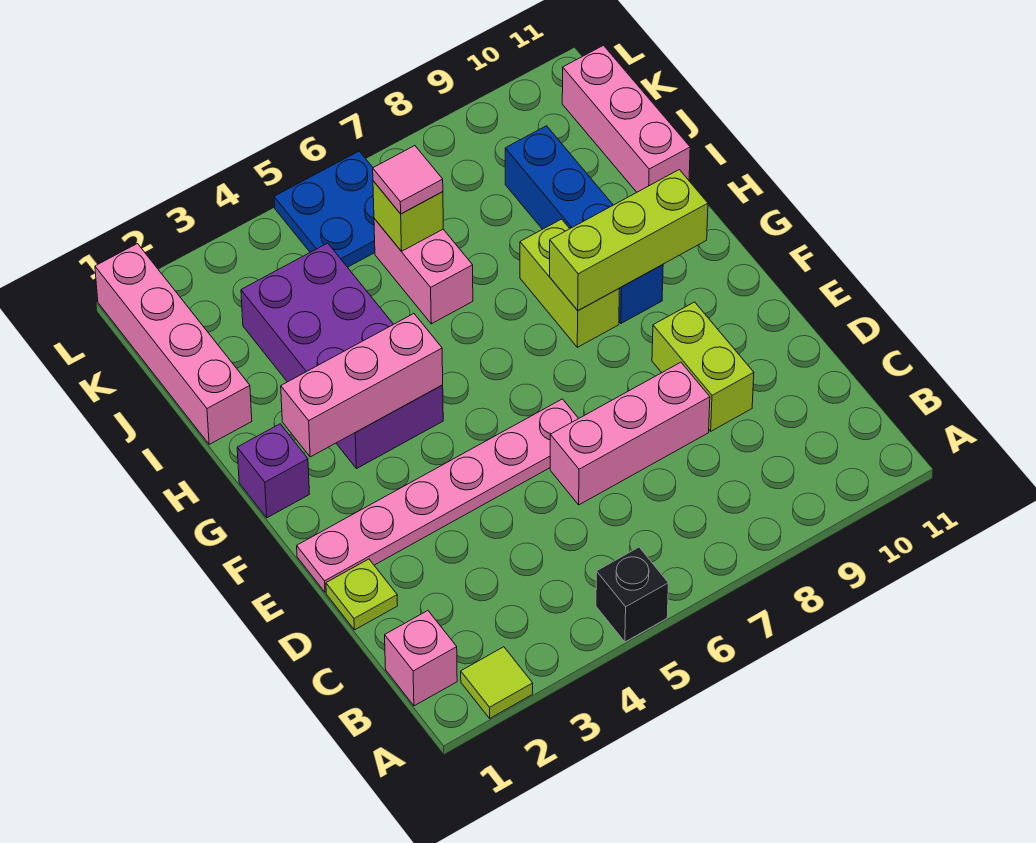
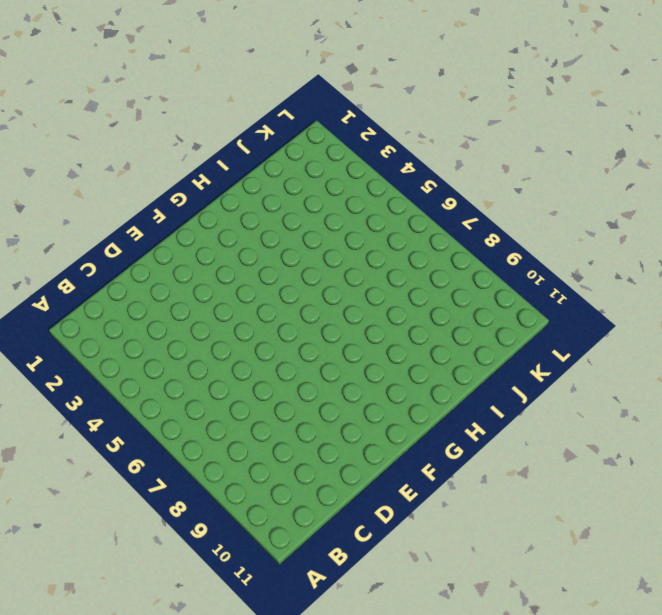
none -> lime tile A2 level 1
none -> black brick A5 level 1
none -> pink brick B1 level 1

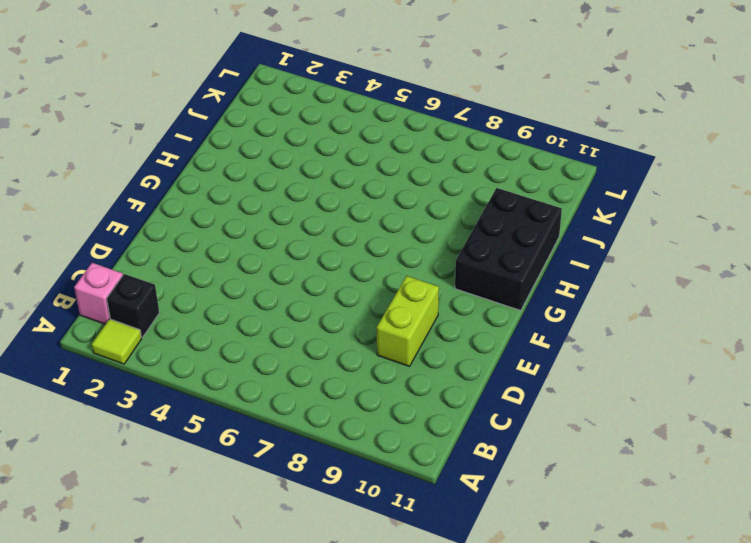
black brick B2 level 1 -> black brick A5 level 1
black brick G10:I11 level 1 -> pink brick I11:K11 level 1
none -> lime plate D1 level 1
none -> pink brick D6:D8 level 1
none -> pink plate E1:E6 level 1

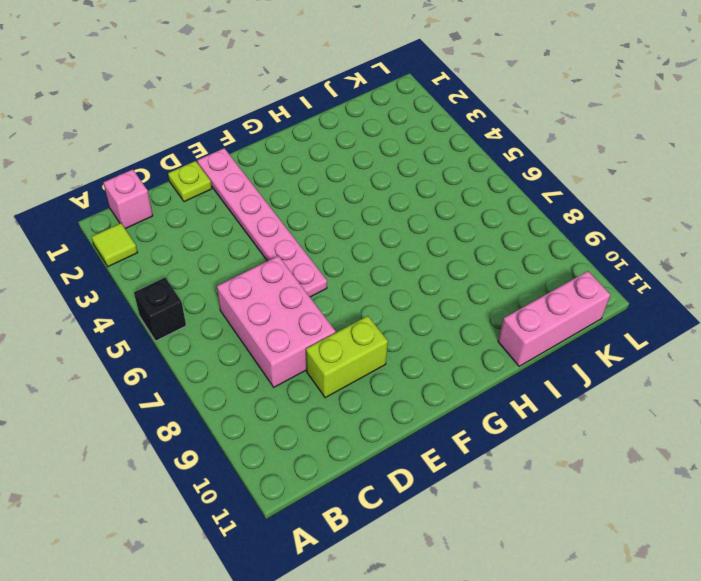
pink brick C6:D8 level 1 -> pink brick D6:D8 level 1
none -> purple brick G1 level 1
none -> purple brick G3:J4 level 1
none -> lime brick G8:H8 level 1

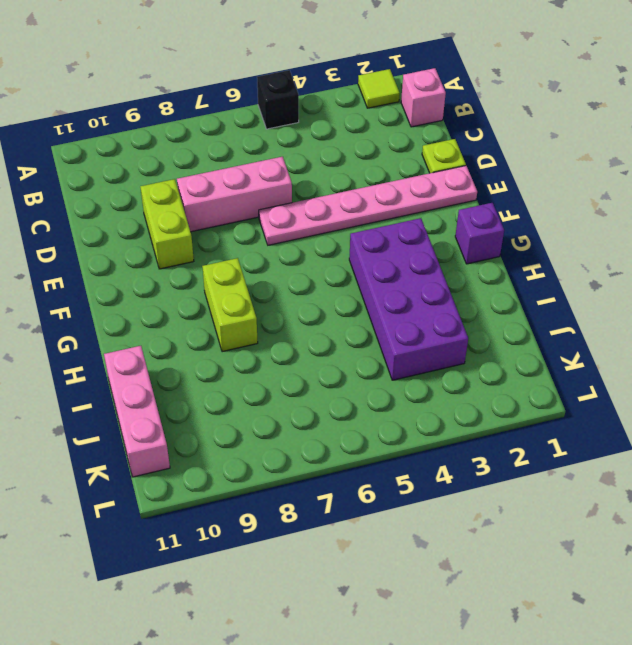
none -> blue brick G9:J9 level 1
none -> pink brick I1:L1 level 1
none -> pink brick I6:J6 level 1

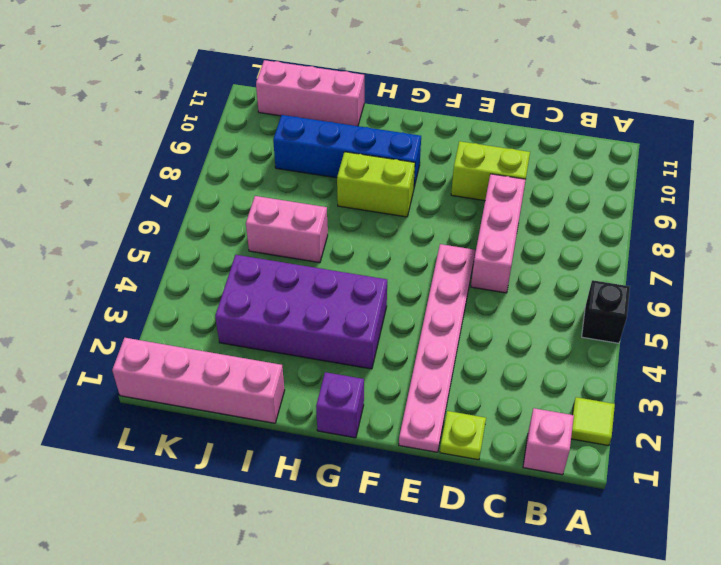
none -> blue plate K5:L6 level 1
none -> pink brick G2:G4 level 2
none -> lime brick G8:G10 level 2

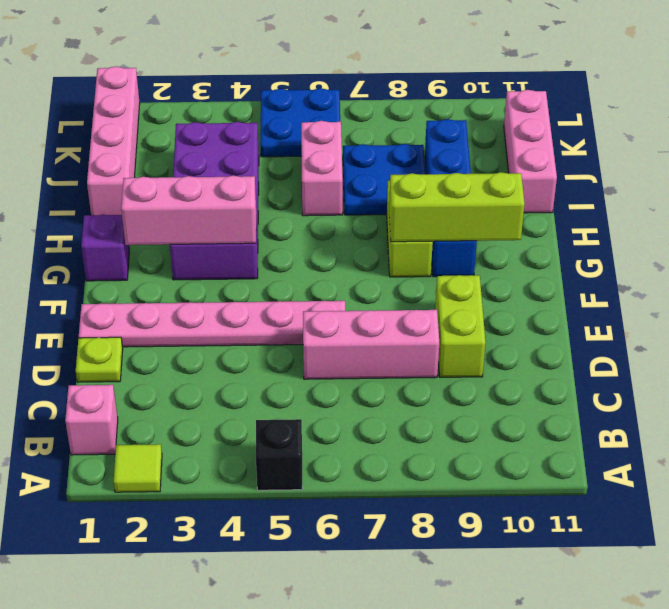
blue plate I7:J8 level 1 -> none
none -> lime brick J6 level 2
none -> pink tile J6 level 3

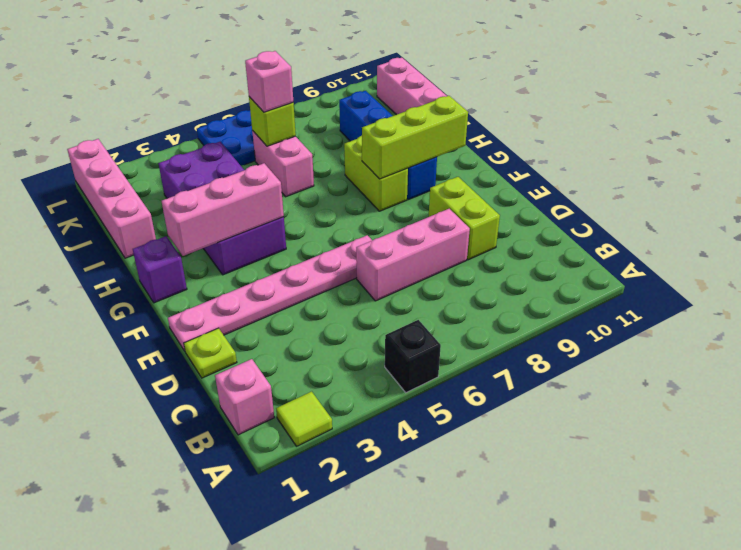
pink brick J6 level 3 -> pink tile J6 level 3

